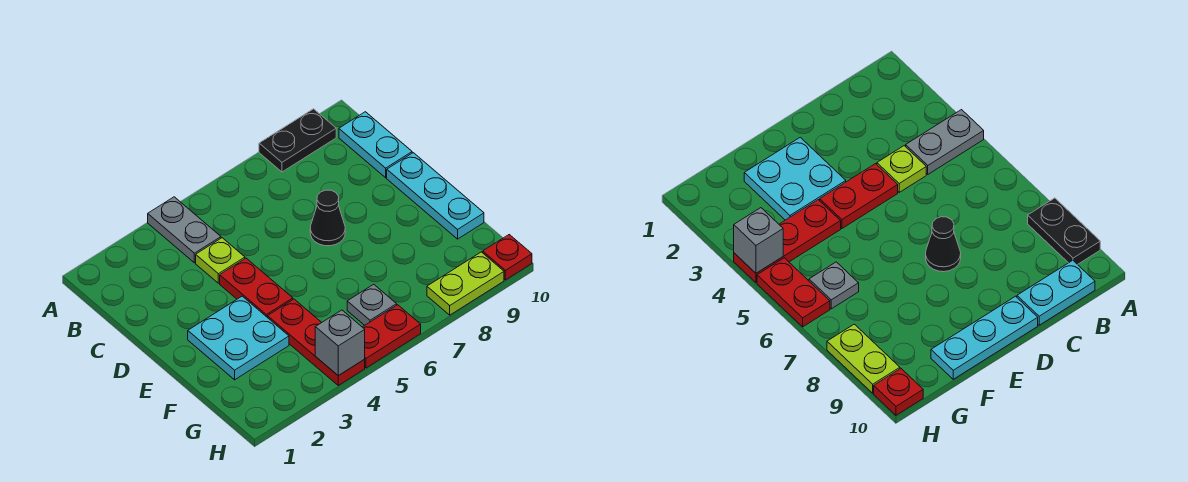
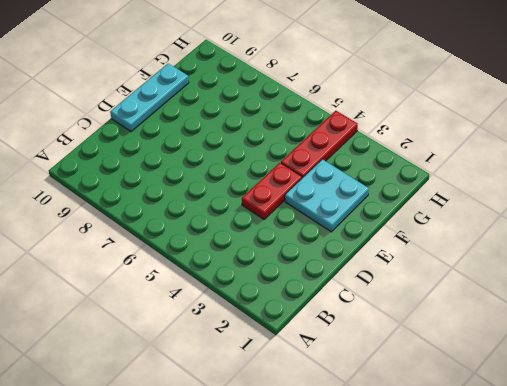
none -> grey plate A4:B4 level 1
none -> black plate A8:A9 level 1
none -> cyan plate B10:C10 level 1

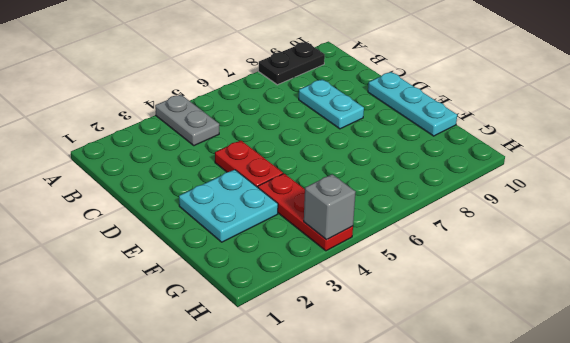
cyan plate C8:D8 level 1 -> cyan plate B10:C10 level 1
none -> lime plate C4 level 1
none -> black cone D7 level 1
none -> grey plate G6 level 1

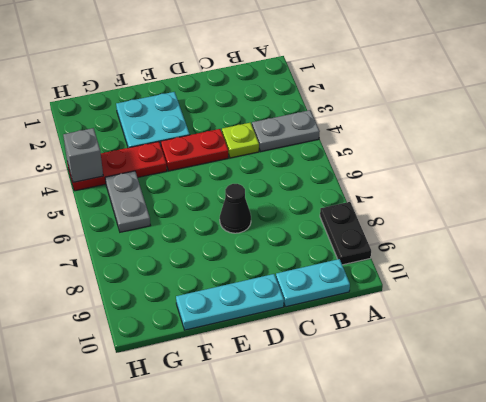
grey plate G5:G6 level 1 -> grey plate G6 level 1
none -> red plate H5:H6 level 1
none -> lime plate H8:H9 level 1
none -> red plate H10 level 1

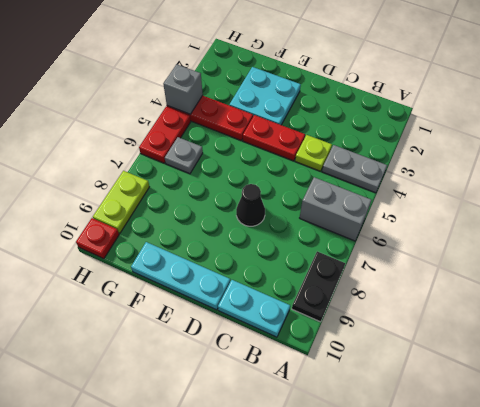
grey brick A6:B6 level 1 -> none

